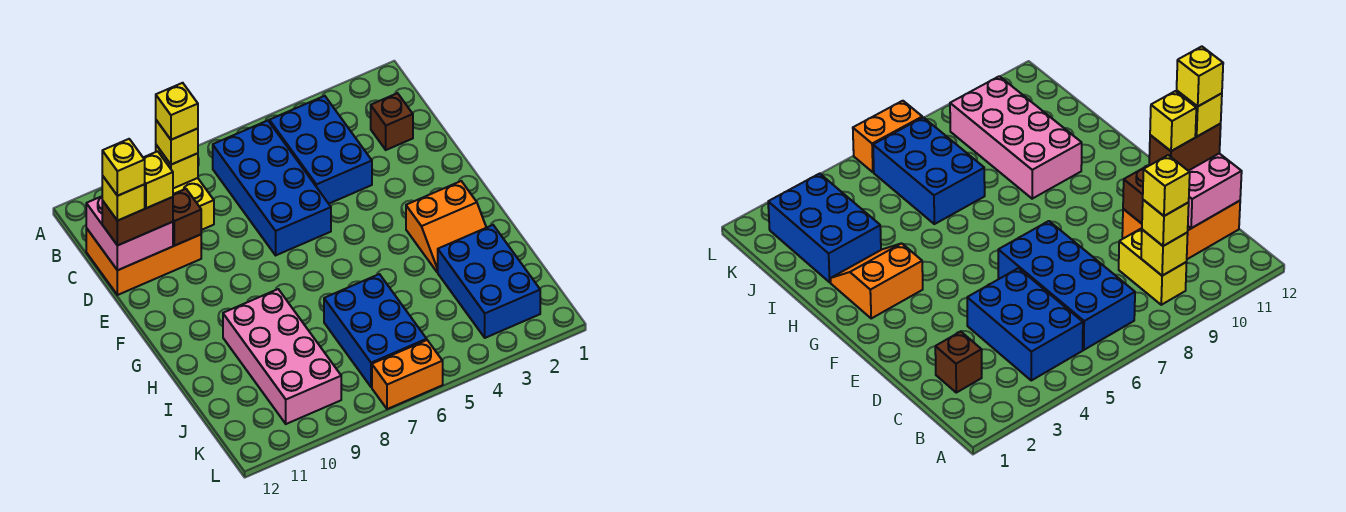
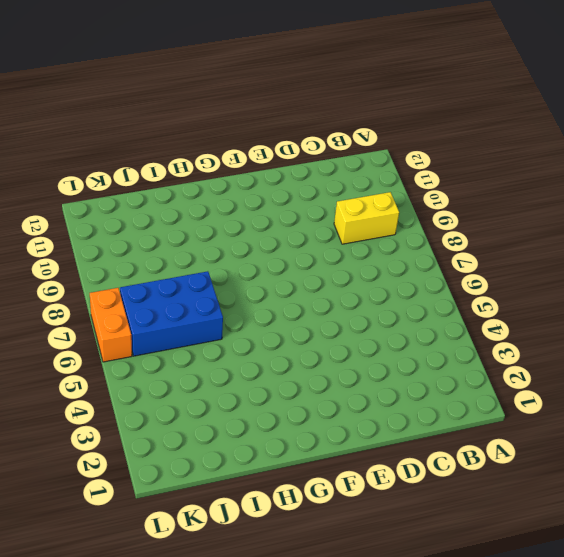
none -> blue brick B4:D5 level 1
none -> blue brick B6:E7 level 1
none -> brown brick C2 level 1

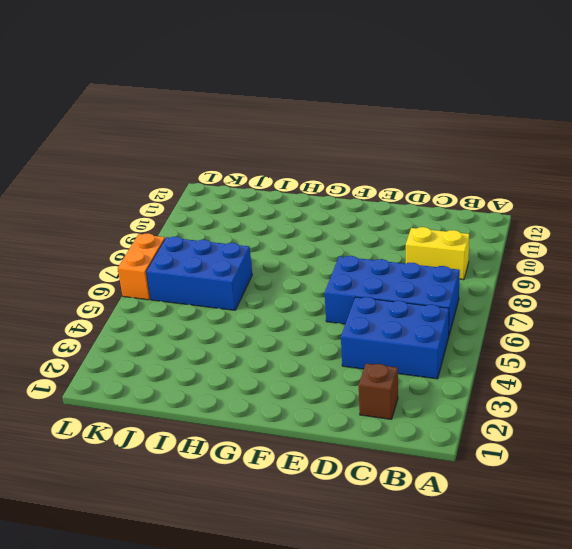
none -> orange brick C10:D12 level 1
none -> orange slope G2:H3 level 1 top G
none -> pink brick H9:K10 level 1

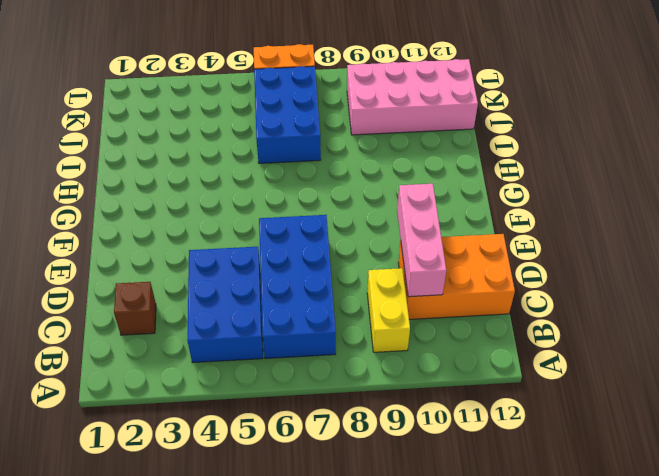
pink brick C10:E10 level 2 -> brown brick D10 level 2
pink brick J9:K12 level 1 -> pink brick H9:K10 level 1
none -> orange slope G2:H3 level 1 top G
none -> blue brick I2:K3 level 1
none -> yellow brick B9 level 2

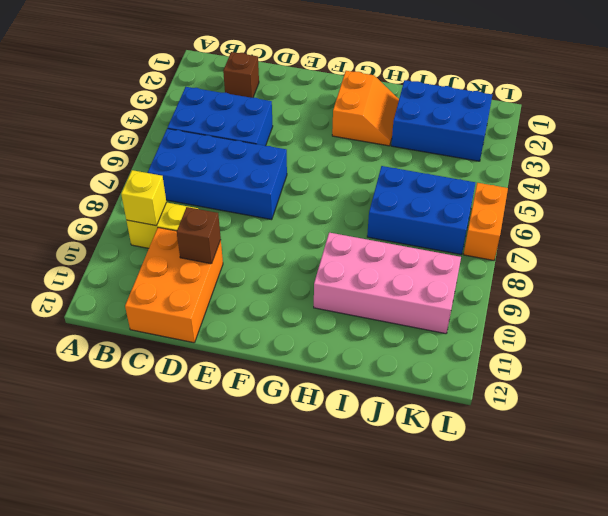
none -> pink brick C11:D12 level 2
none -> yellow brick B9 level 3
none -> brown brick D11:D12 level 3

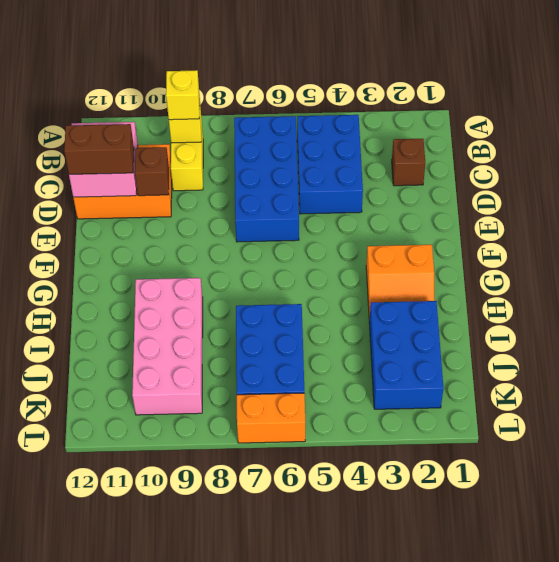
none -> yellow brick B9 level 4
none -> yellow brick D11 level 4
none -> yellow brick D12 level 4

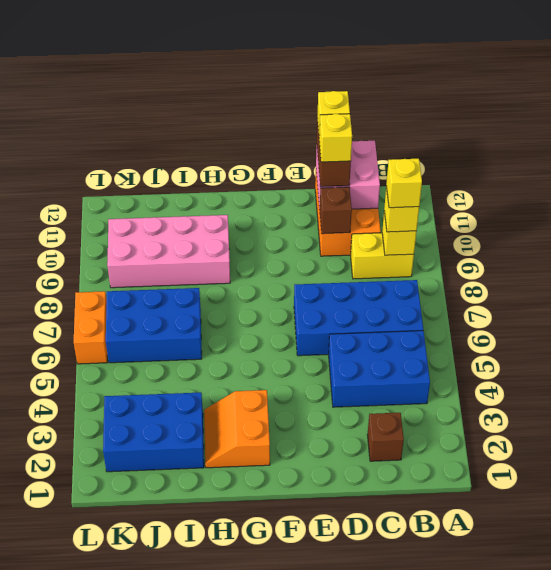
none -> yellow brick D12 level 5

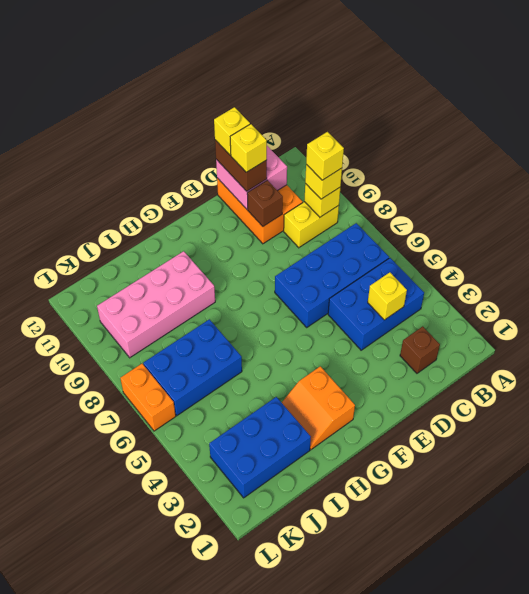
yellow brick C4 level 2 -> yellow brick D12 level 5

